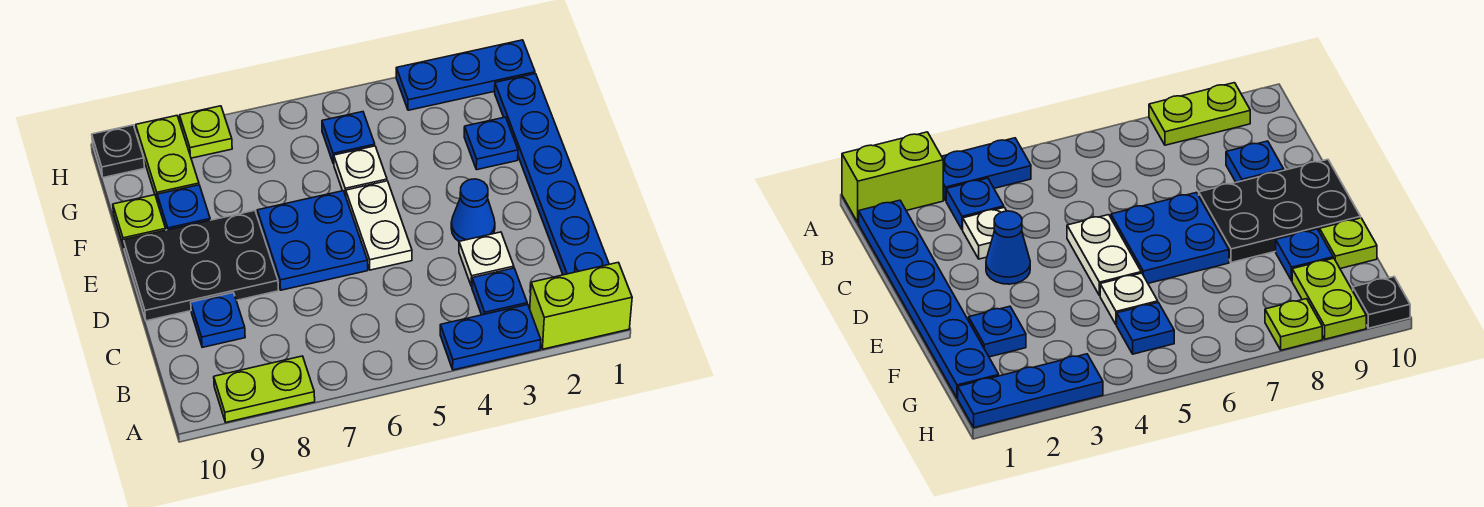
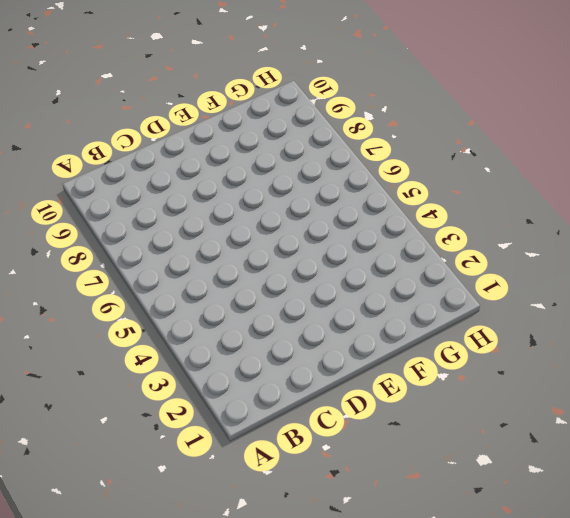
none -> lime brick A1:A2 level 1
none -> blue plate A3:A4 level 1
none -> lime plate A8:A9 level 1

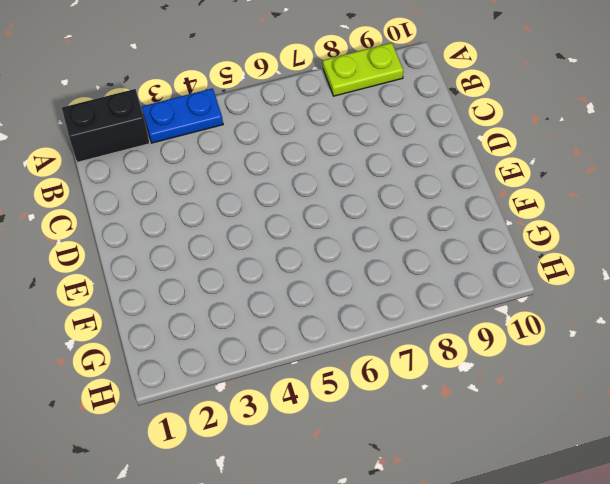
black brick A1:A2 level 1 -> lime brick A1:A2 level 1
none -> blue plate B1:G1 level 1
none -> blue plate B3 level 1
none -> white plate C3 level 1

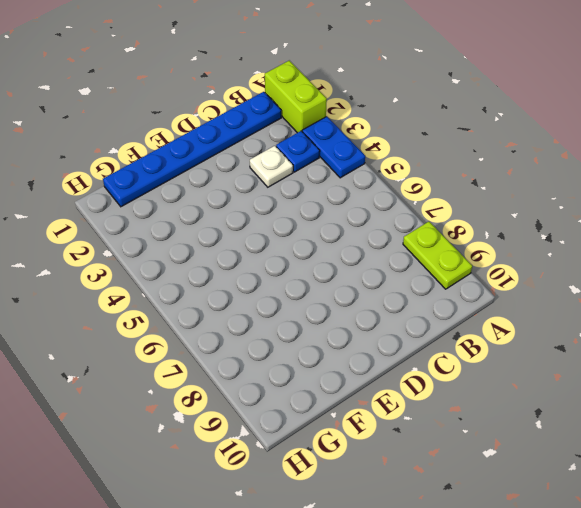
none -> blue plate C9 level 1
none -> blue cone D3 level 1
none -> white plate D5:E5 level 1

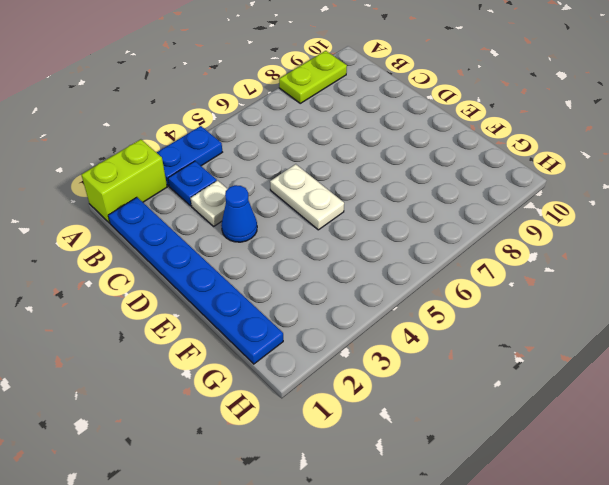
none -> blue plate C9 level 1
none -> blue plate D6:E7 level 1
none -> black plate D8:E10 level 1

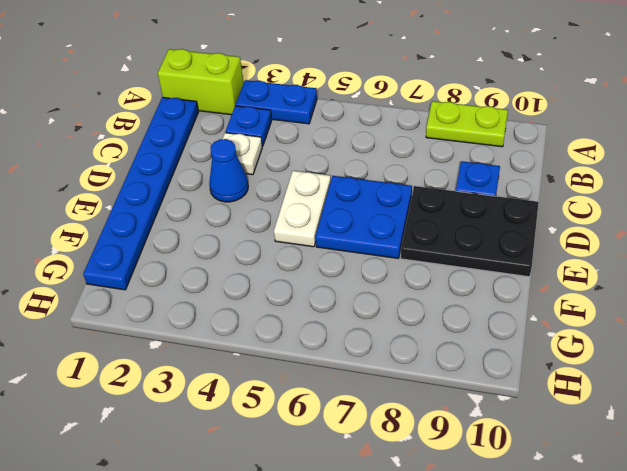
none -> blue plate F2 level 1
none -> white plate F5 level 1
none -> blue plate F9 level 1

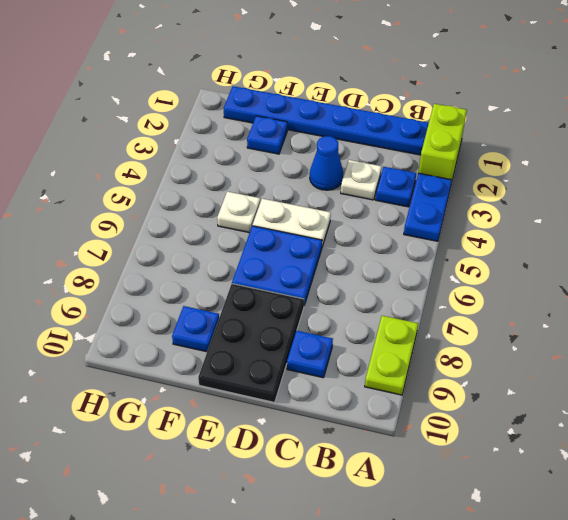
none -> lime plate F10 level 1
none -> blue plate G5 level 1
none -> lime plate G9:H9 level 1

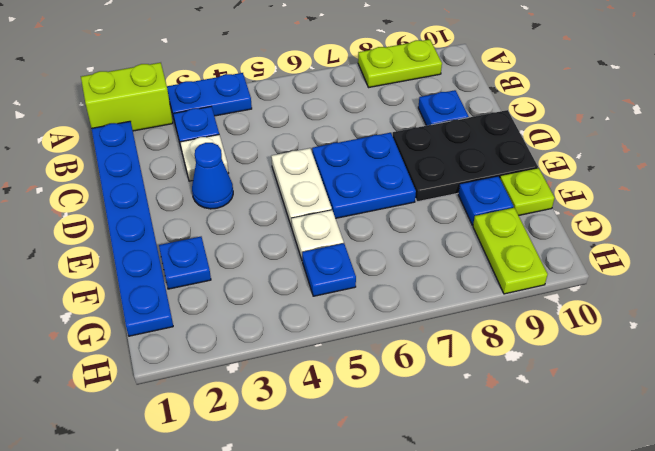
none -> blue plate H1:H3 level 1
none -> lime plate H8 level 1
none -> black plate H10 level 1

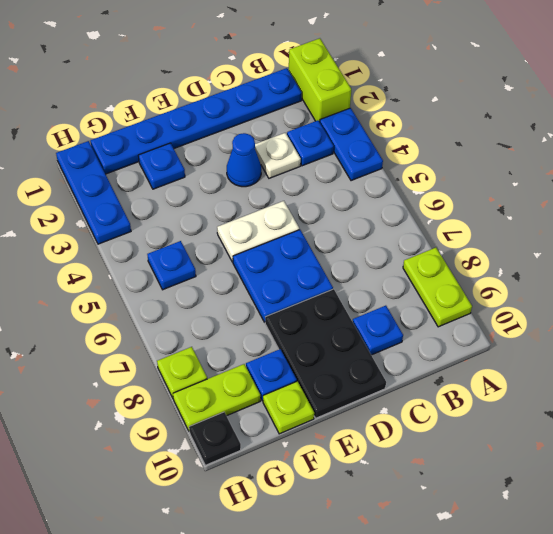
none -> white plate F5 level 1

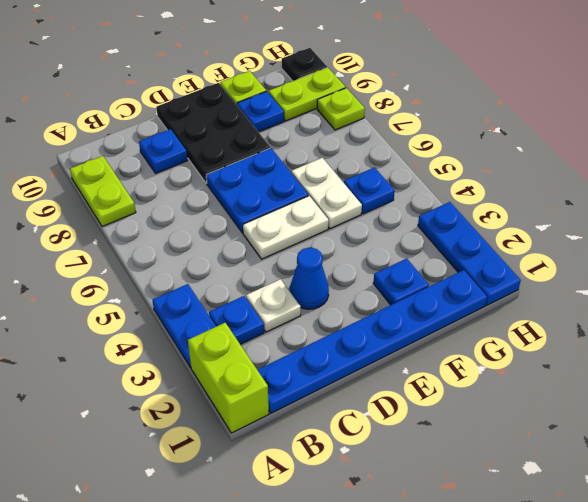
white plate F5:F6 level 1 -> white plate F5 level 1

